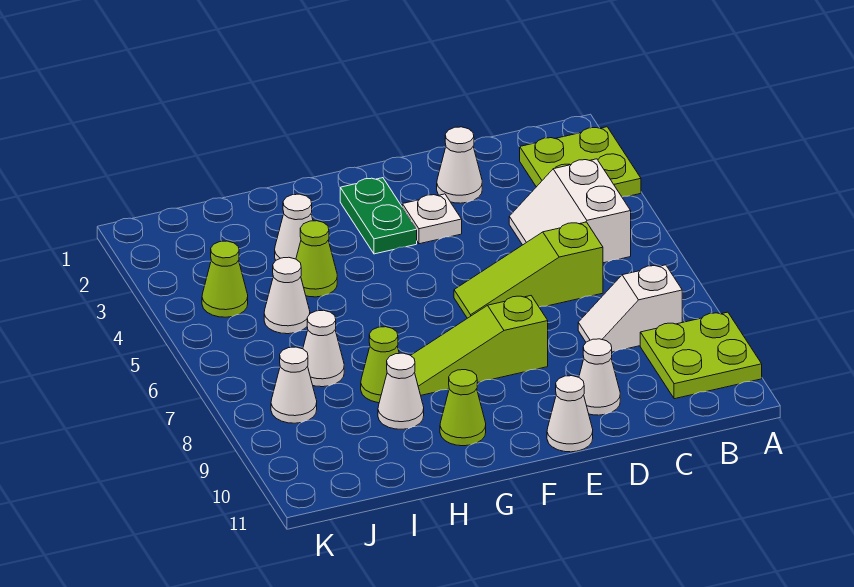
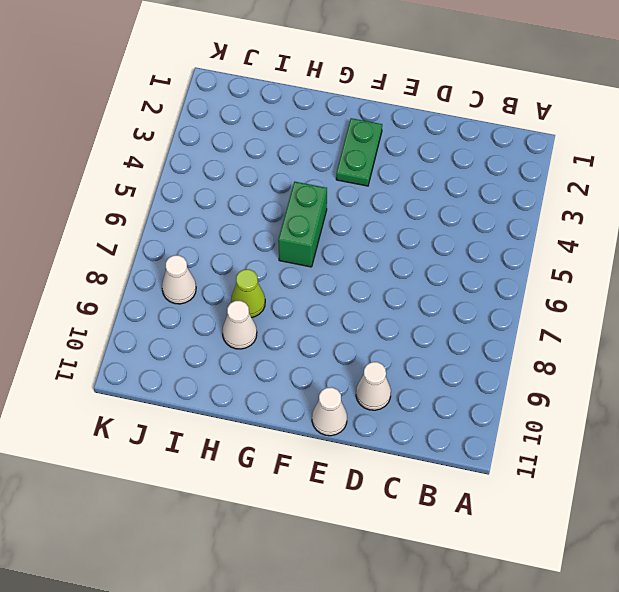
green brick G5:G6 level 1 -> none
none -> lime plate A2:B3 level 1
none -> lime plate A9:B10 level 1
none -> white slope B4:C5 level 1 top B

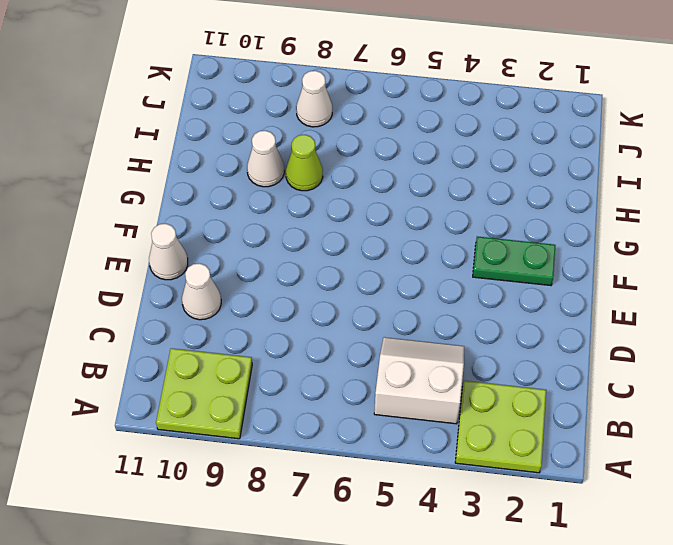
none -> white slope B8:C8 level 1 top B
none -> lime slope C6:E6 level 1 top C
none -> white cone D2 level 1

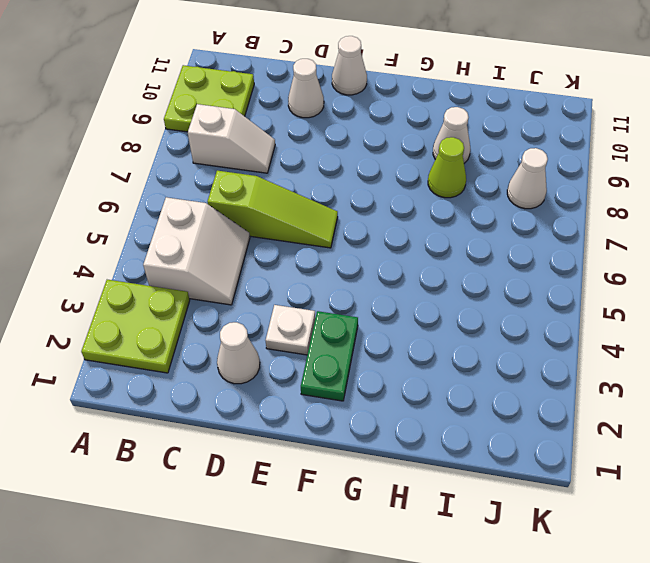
none -> lime slope E8:G8 level 1 top E
none -> lime cone G10 level 1
none -> white cone H3 level 1

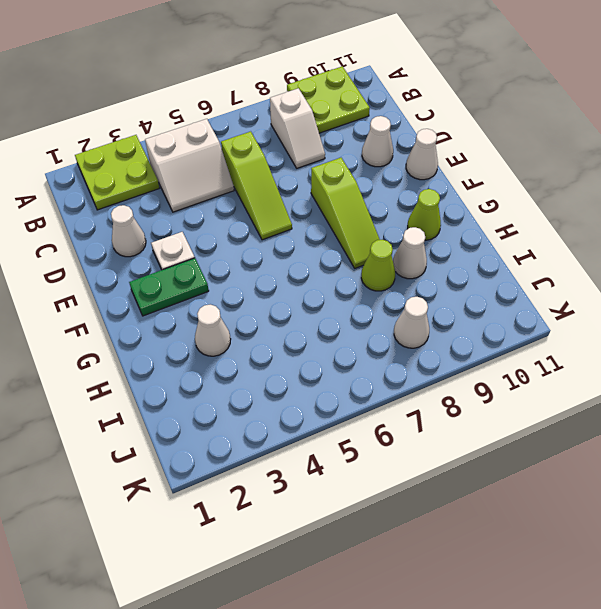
none -> lime cone H4 level 1
none -> white cone I5 level 1
none -> white cone I7 level 1

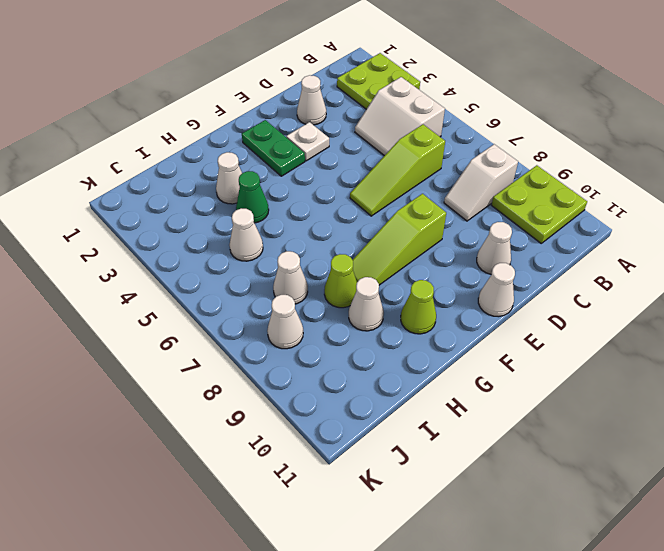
green cone H4 level 1 -> lime cone H4 level 1
none -> lime cone J4 level 1

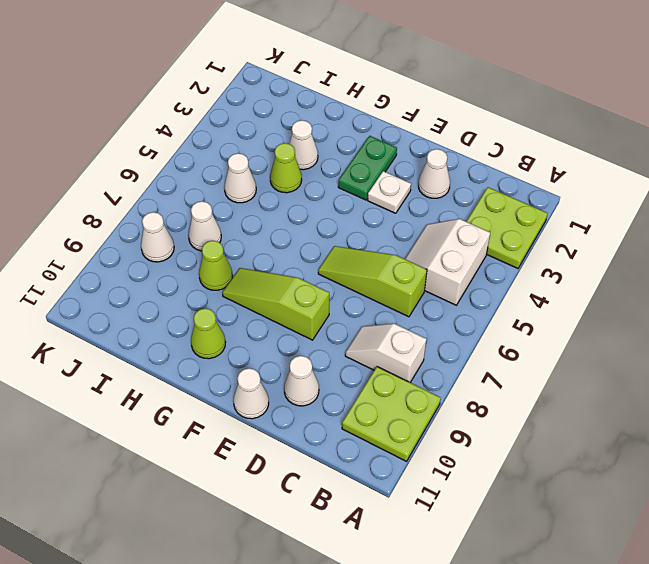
none -> white cone H9 level 1
none -> lime cone J4 level 1

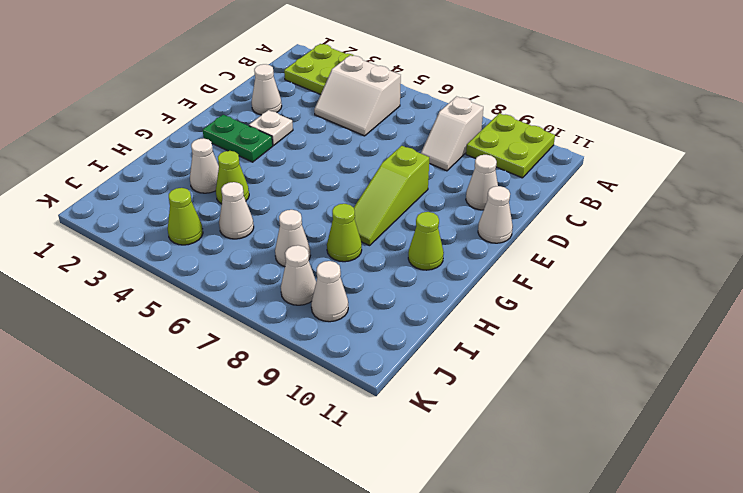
white cone J9 level 1 -> white cone H9 level 1
none -> lime slope C6:E6 level 1 top C

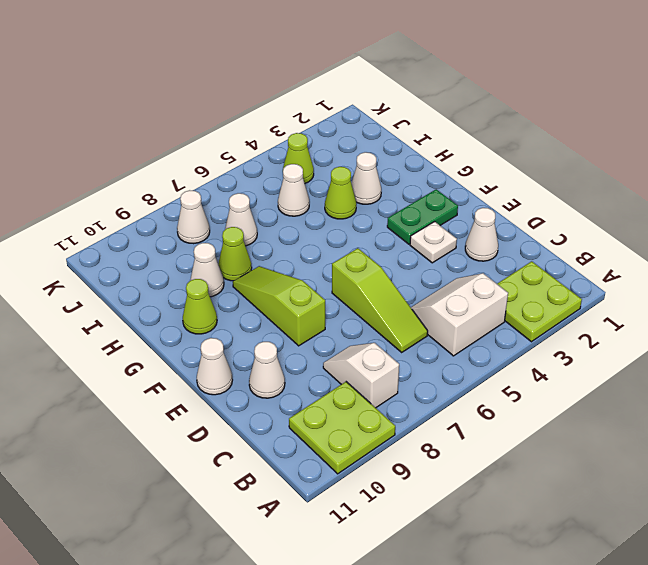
lime slope C6:E6 level 1 top E -> lime slope C6:E6 level 1 top C

